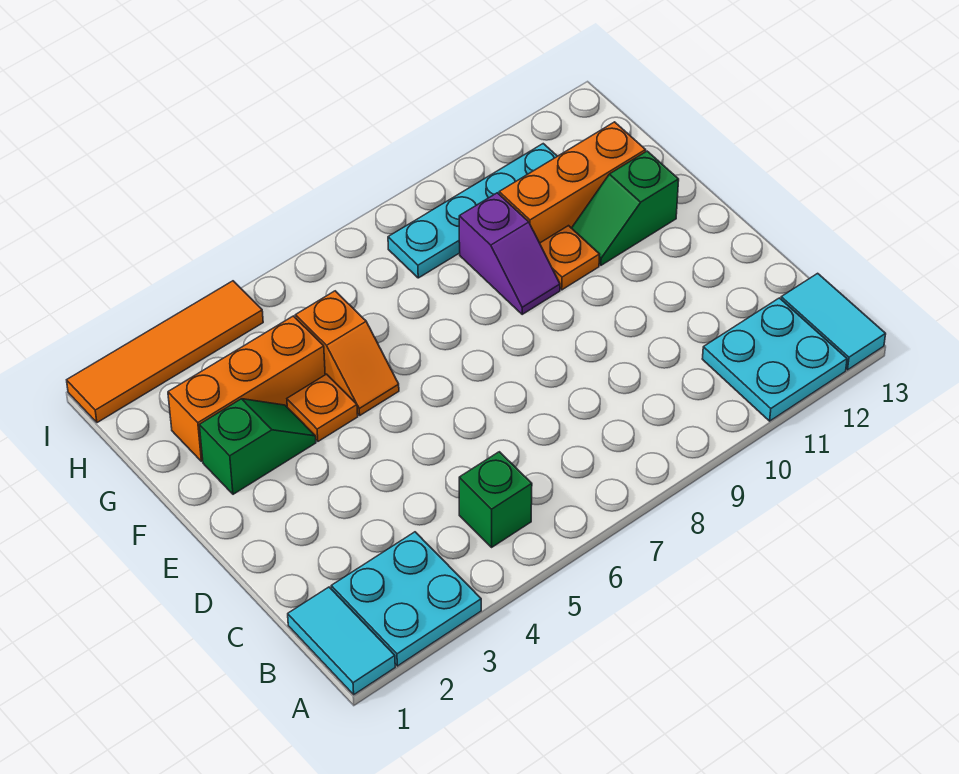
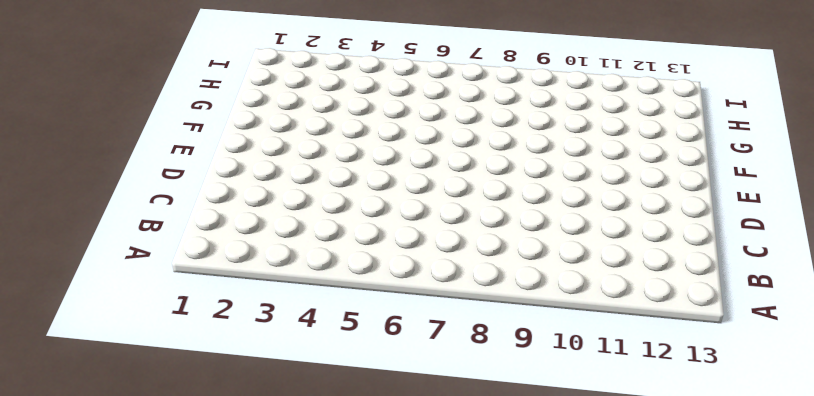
none -> cyan tile A1:B1 level 1
none -> cyan plate A2:B3 level 1
none -> cyan plate A11:B12 level 1

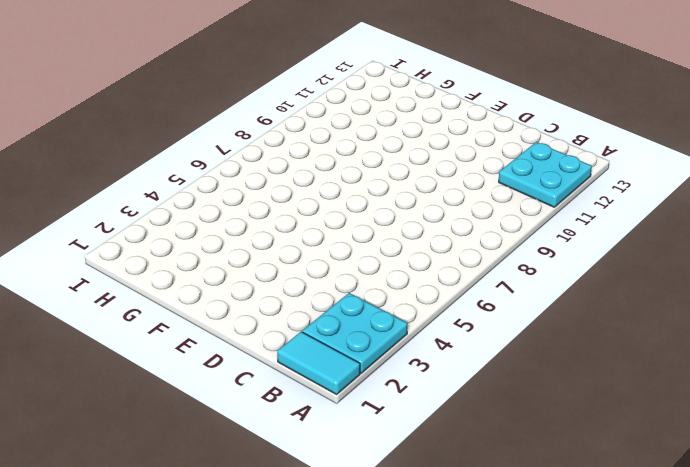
none -> cyan tile A13:B13 level 1
none -> green brick B5 level 1
none -> green slope F2:F3 level 1 top 2

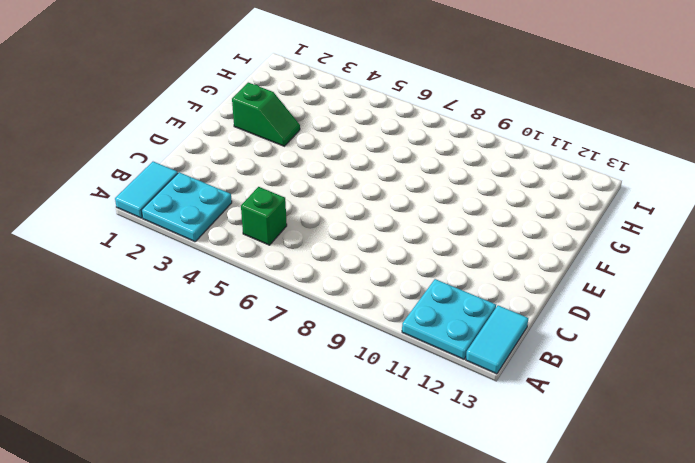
none -> orange plate F4 level 1
none -> orange slope F5:G5 level 1 top G
none -> purple slope F9:G9 level 1 top G

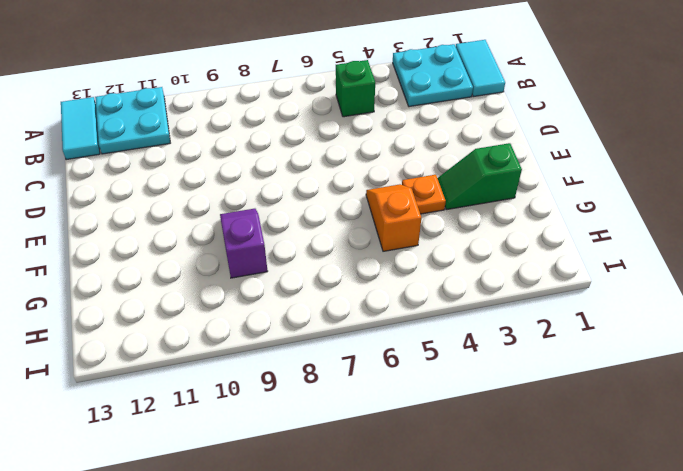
none -> orange plate F10 level 1
none -> green slope F11:F12 level 1 top 12
none -> orange brick G2:G4 level 1

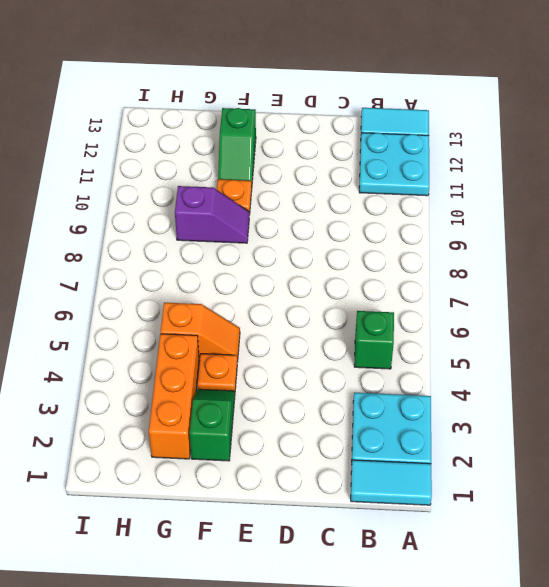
none -> orange brick G10:G12 level 1
none -> cyan plate H8:H11 level 1
none -> orange tile I1:I4 level 1

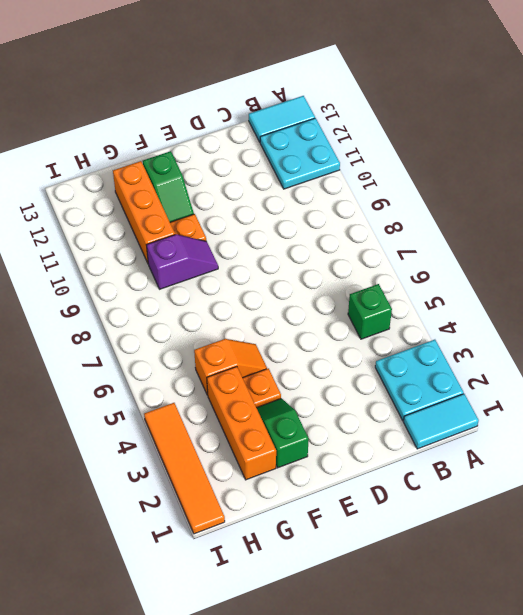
none -> cyan plate H8:H11 level 1

